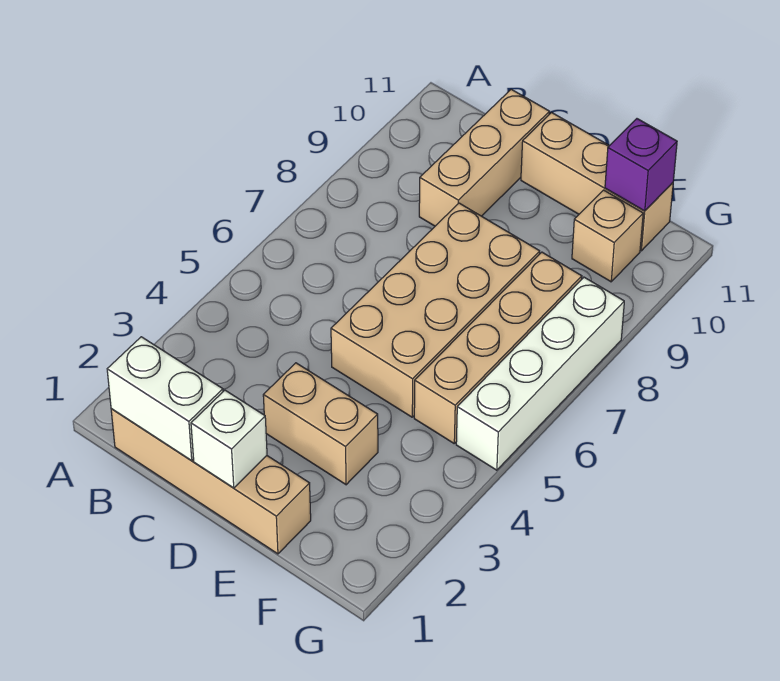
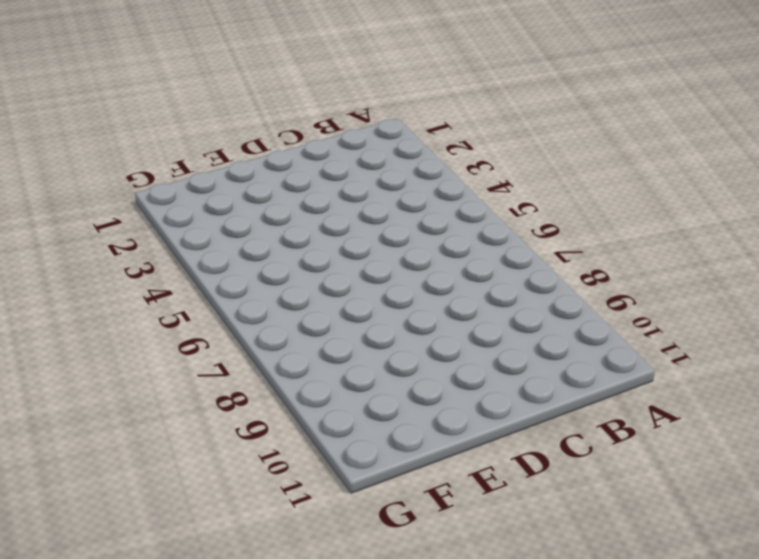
none -> tan brick B1:E1 level 1
none -> tan brick C9:C11 level 1

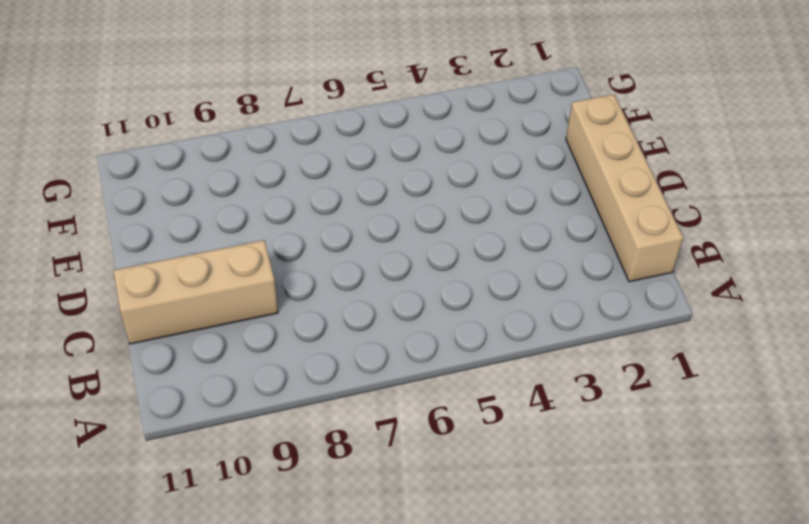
none -> tan brick D3:E3 level 1
none -> tan brick D5:E8 level 1

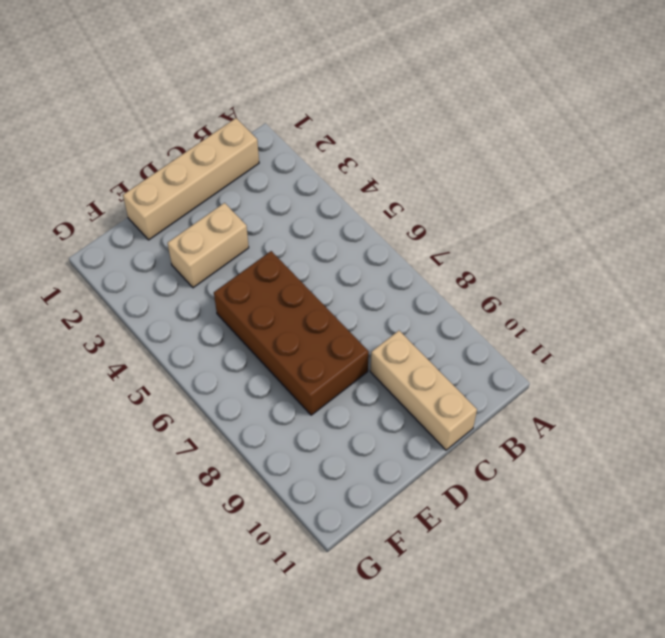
brown brick D5:E8 level 1 -> tan brick D5:E8 level 1
none -> tan brick D11:F11 level 1
none -> tan brick F5:F8 level 1

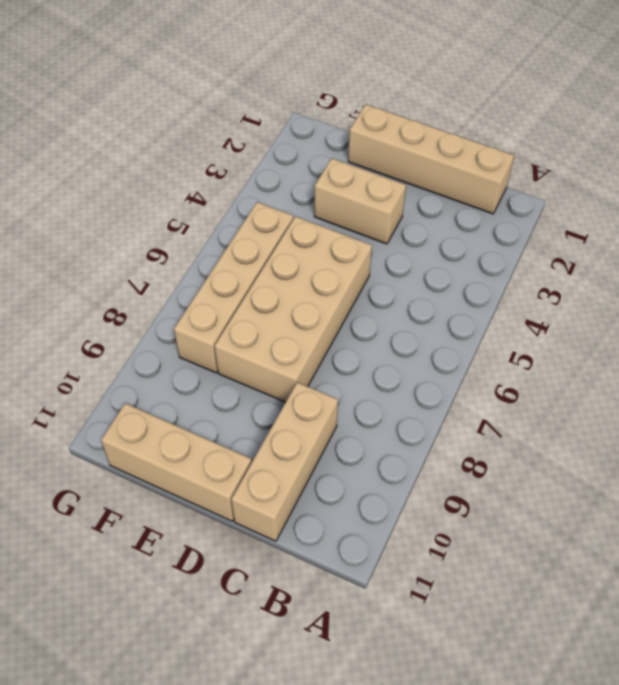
none -> tan brick F10 level 1
none -> white brick G5:G8 level 1

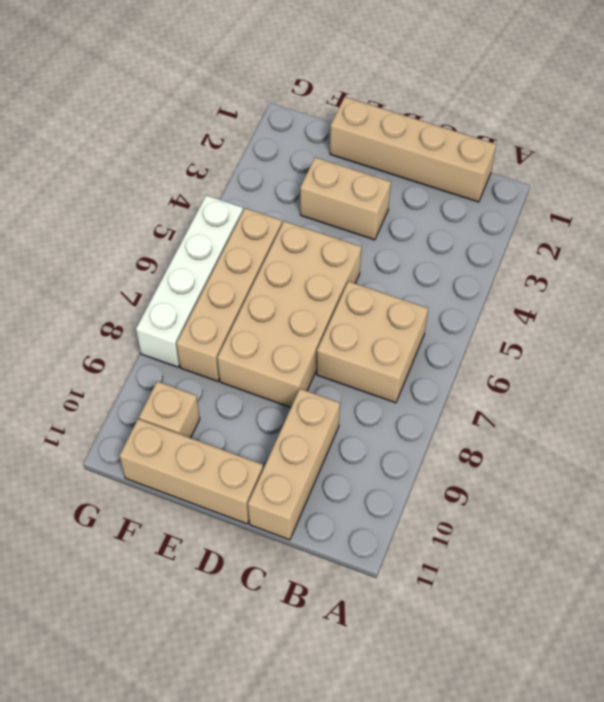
tan brick B6:C7 level 1 -> none
none -> white brick B1:C1 level 2
none -> white brick D1 level 2

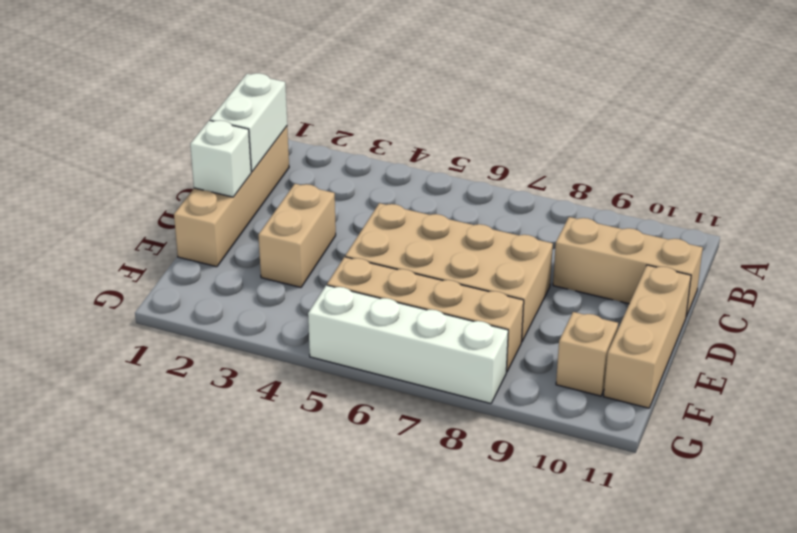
none -> purple brick F11 level 2

